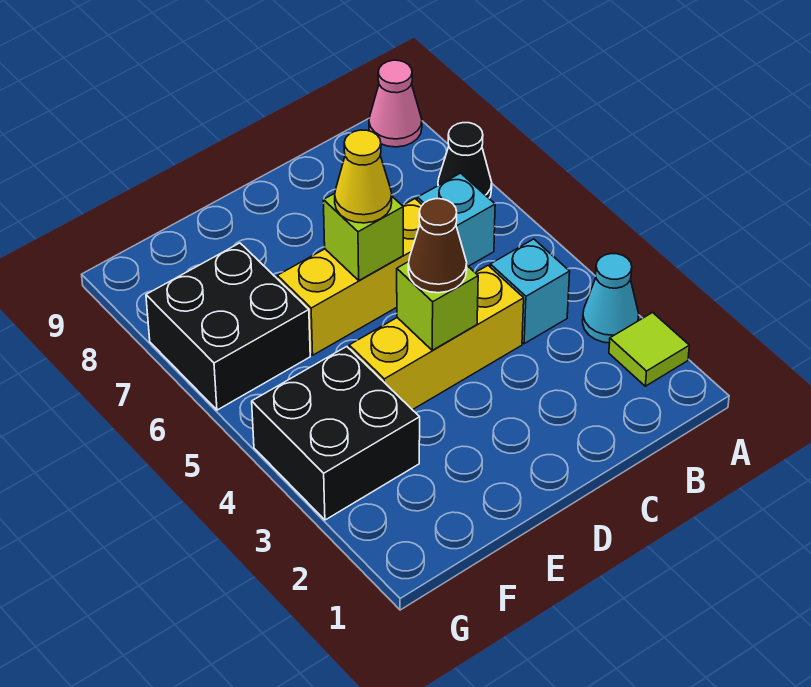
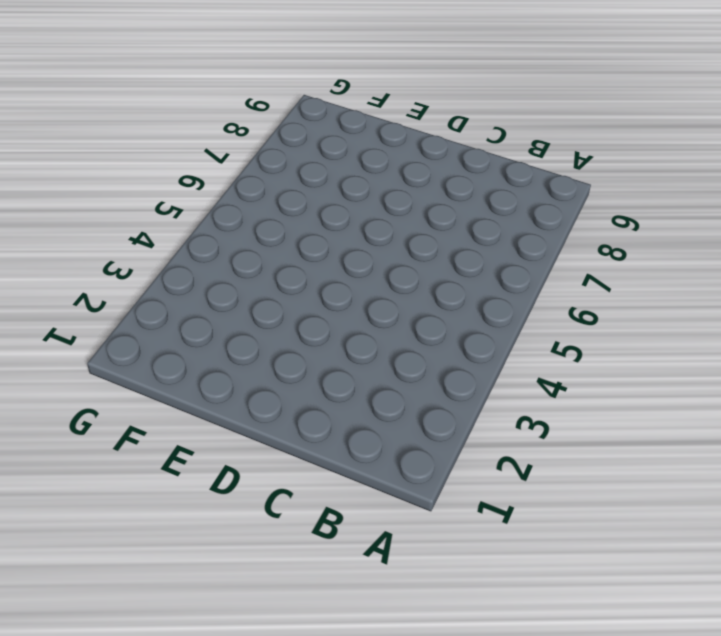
none -> lime tile A2 level 1
none -> cyan cone A3 level 1
none -> black cone A7 level 1

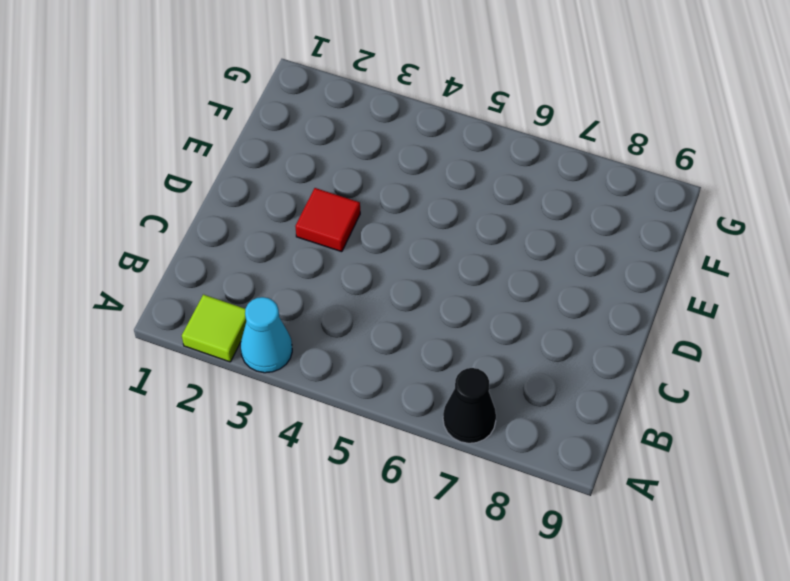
red tile D3 level 1 -> none
none -> pink cone A9 level 1
none -> cyan brick B4 level 1
none -> cyan brick B6 level 1

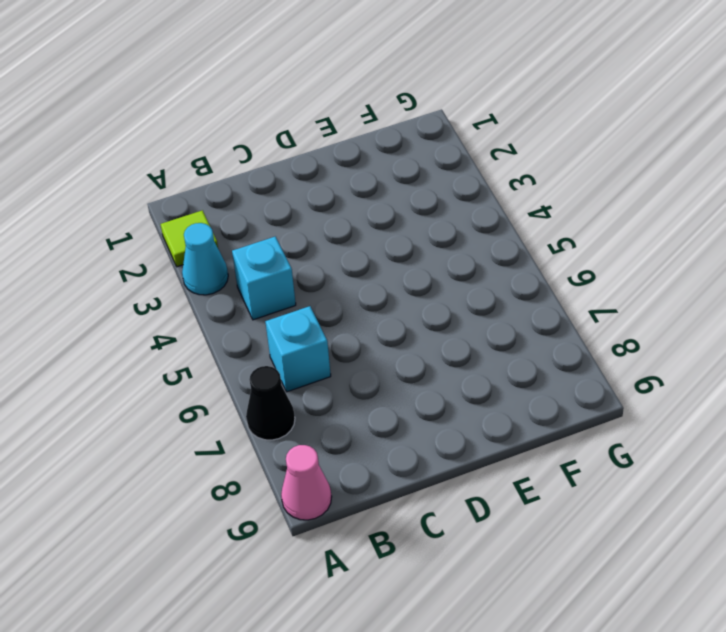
none -> yellow brick C4:E4 level 1
none -> yellow brick C6:E6 level 1
none -> black brick F3:G4 level 1

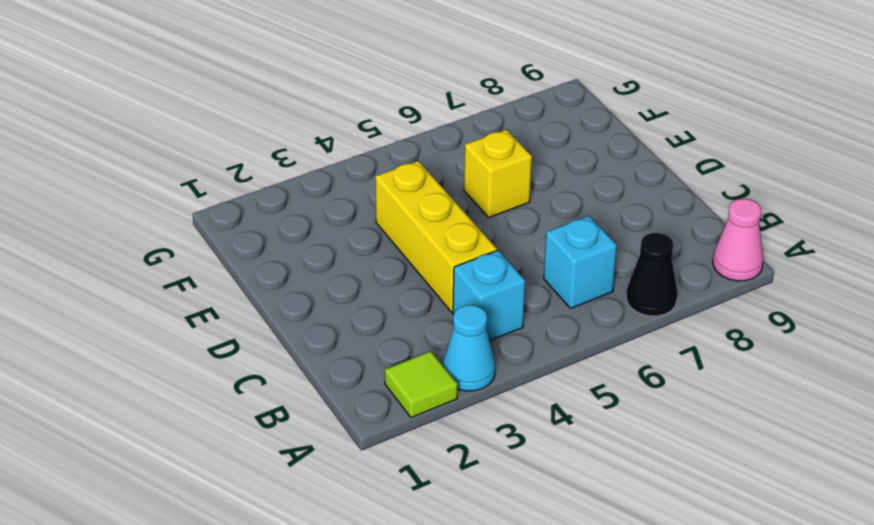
yellow brick E6 level 1 -> yellow brick C6:E6 level 1
none -> black brick F3:G4 level 1
none -> black brick F6:G7 level 1
none -> lime brick D4 level 2

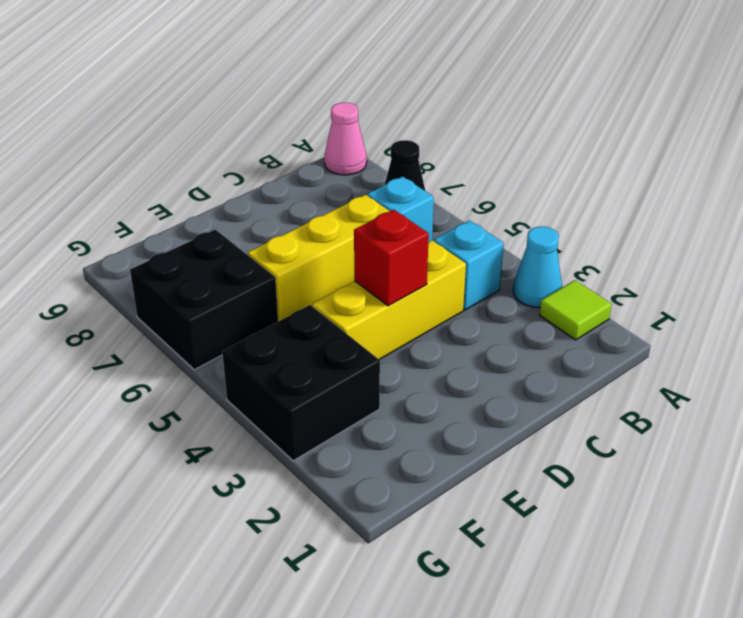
red brick D4 level 2 -> lime brick D4 level 2
none -> lime brick D6 level 2
none -> brown cone D4 level 3
none -> yellow cone D6 level 3

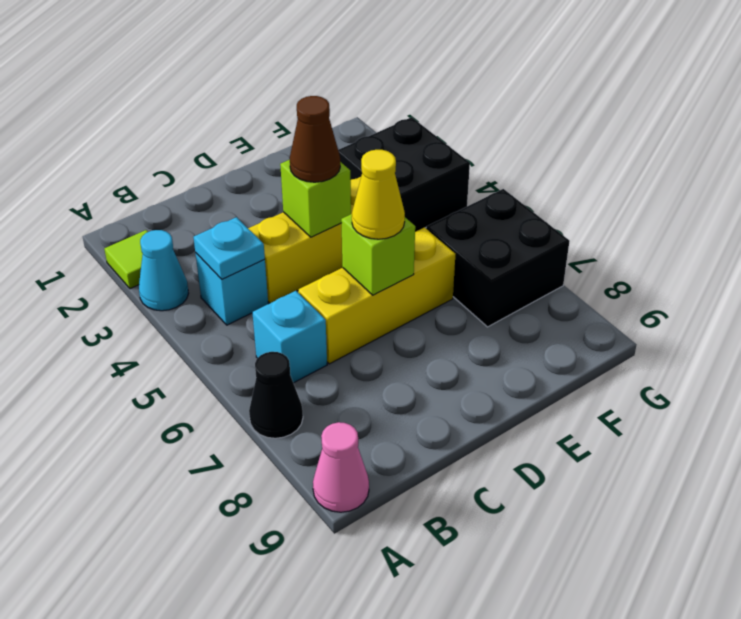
cyan plate B4 level 2 -> none

